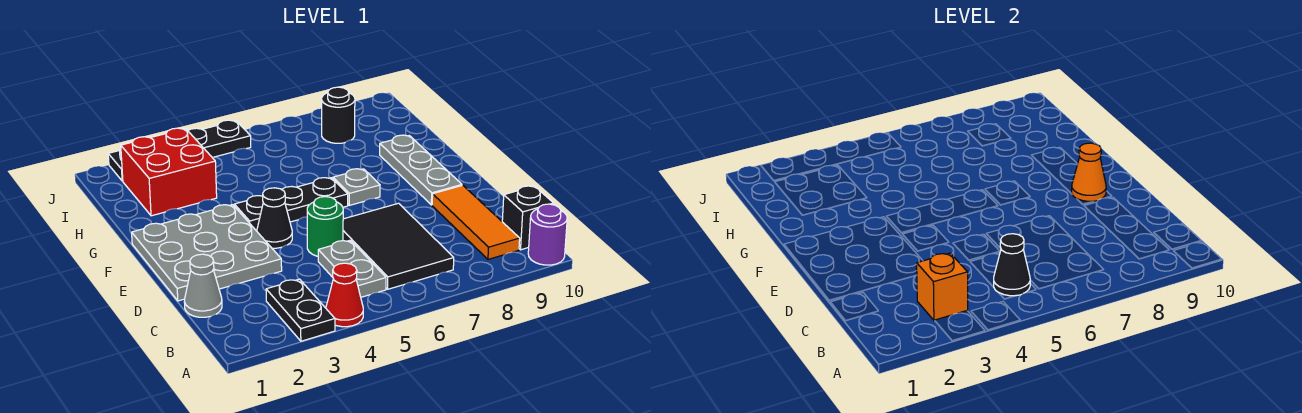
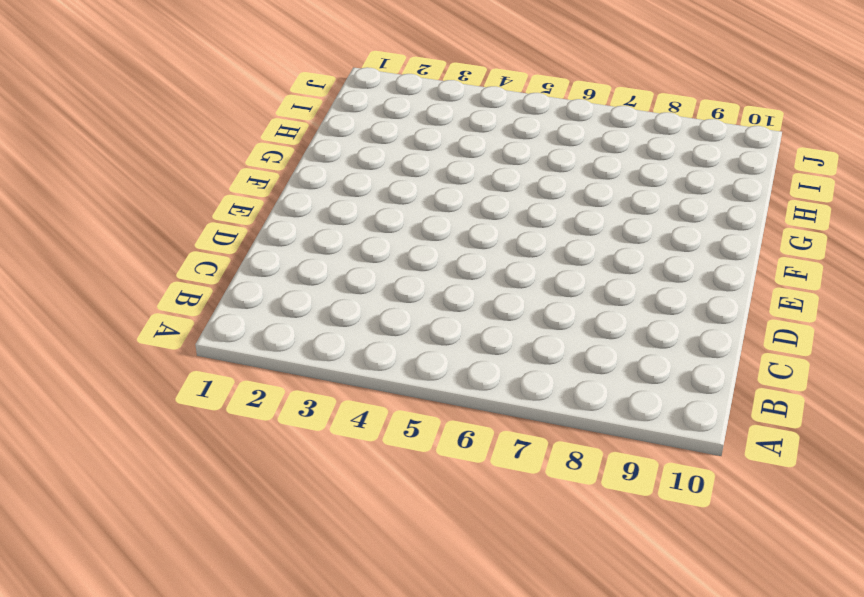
none -> black plate A3:B3 level 1
none -> red cone A4 level 1
none -> purple round brick A10 level 1

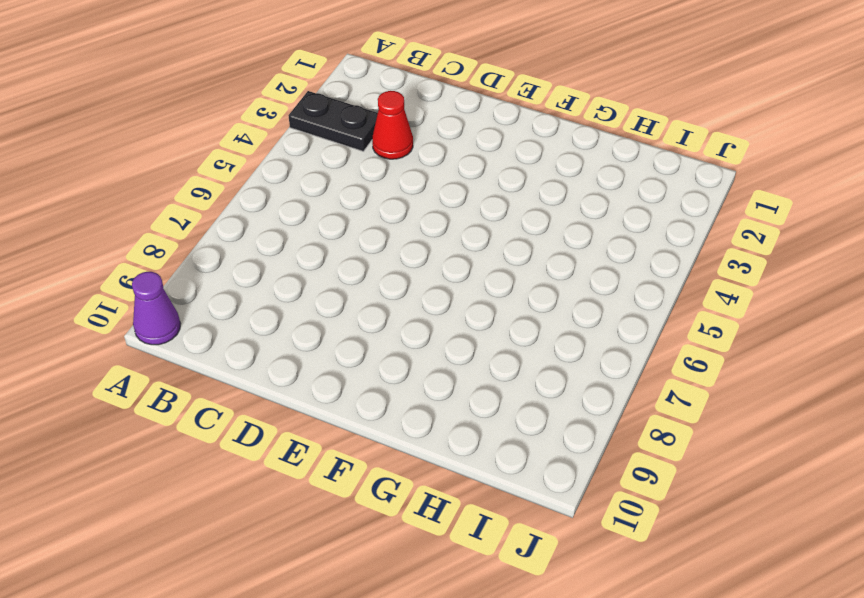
purple cone A10 level 1 -> purple round brick A10 level 1
red cone C3 level 1 -> red cone A4 level 1
none -> grey plate B5:C5 level 1
none -> black tile B6:D7 level 1
none -> orange tile B9:D9 level 1

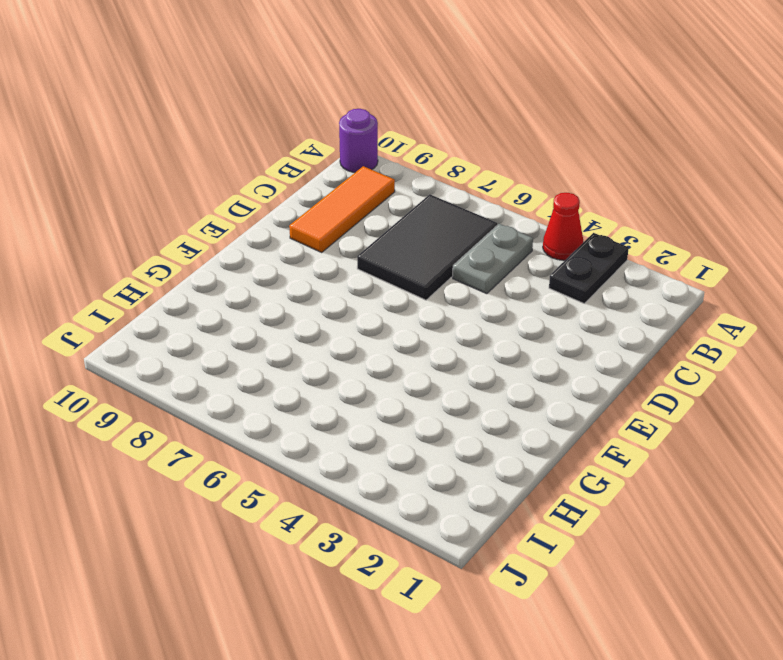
none -> black brick B10 level 1
none -> grey cone C1 level 1
none -> grey plate D1:F3 level 1

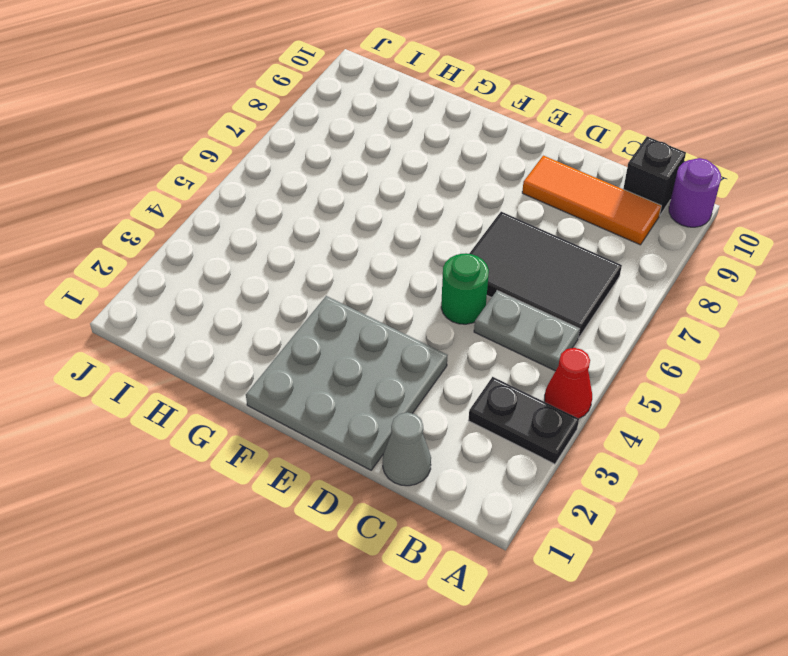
none -> black cone E4 level 1
none -> grey plate E9:G9 level 1
none -> black plate F4:F6 level 1

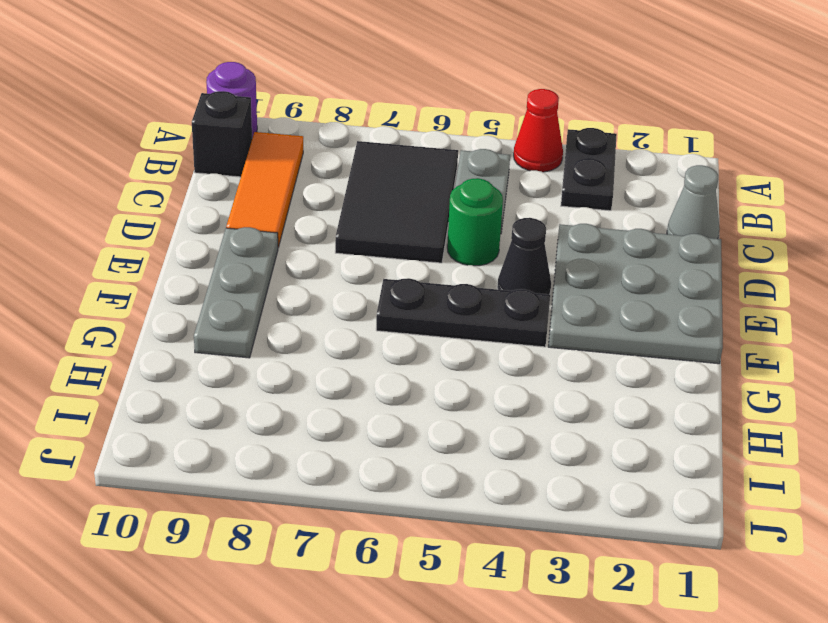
none -> grey plate F7 level 1
none -> red brick H2:I3 level 1
none -> black round brick I8 level 1

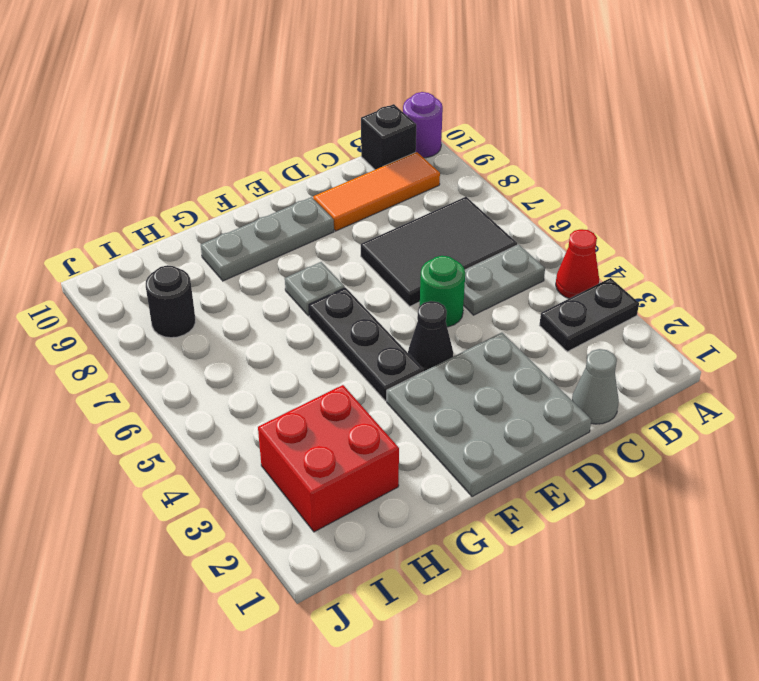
none -> black plate J2:J5 level 1
none -> orange brick B3 level 2
none -> black cone B5 level 2

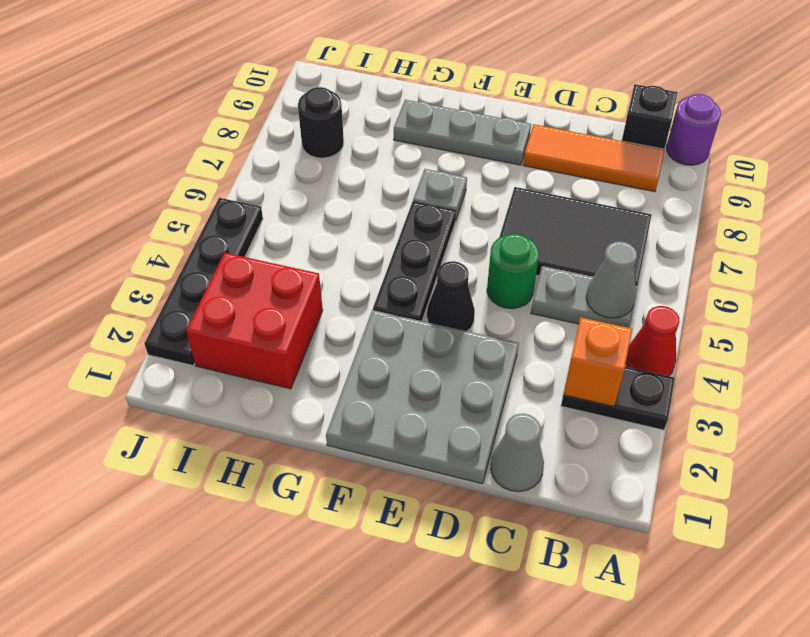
grey cone B5 level 2 -> black cone B5 level 2
none -> orange cone E9 level 2

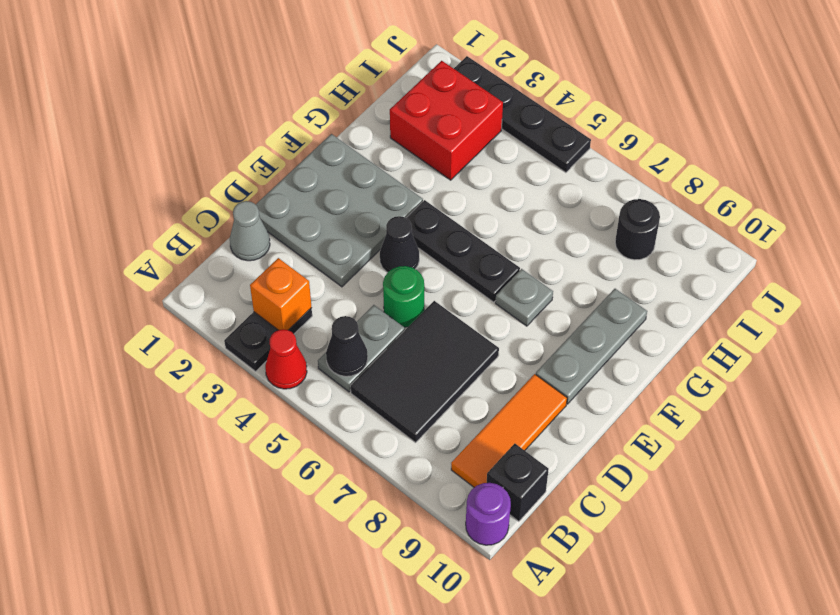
none -> orange cone E9 level 2

